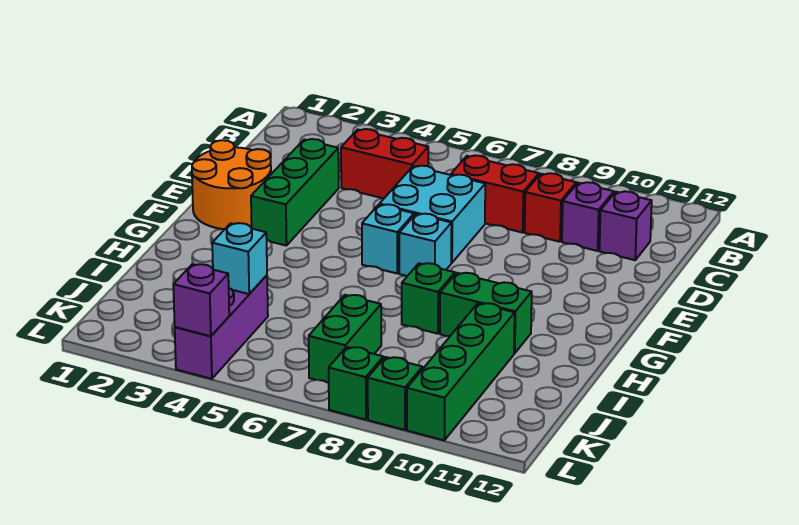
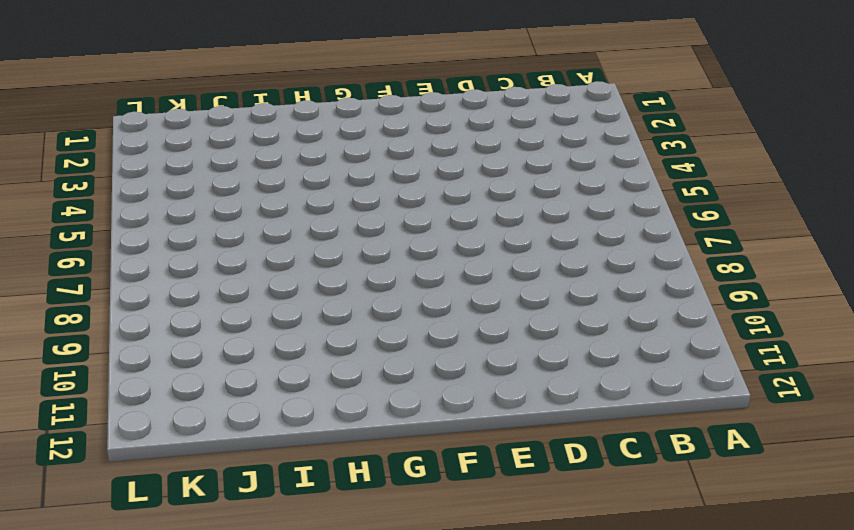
none -> red brick C4:C5 level 1
none -> red brick C7:C8 level 1
none -> red brick C9 level 1

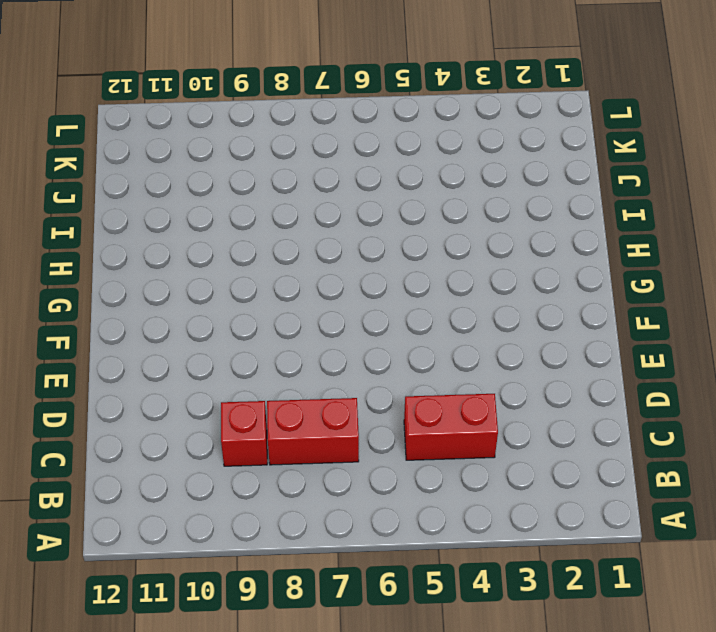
none -> purple brick C10 level 1
none -> purple brick C11 level 1
none -> green brick D3:F3 level 1

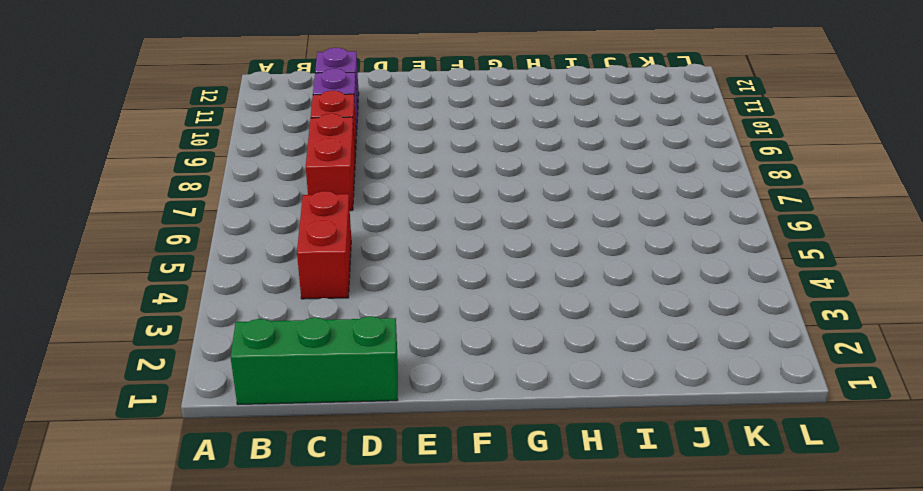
green brick B1:D1 level 1 -> green brick D3:F3 level 1
none -> cyan brick D6:E7 level 1
none -> orange round brick E1:F2 level 1
none -> cyan brick F6 level 1

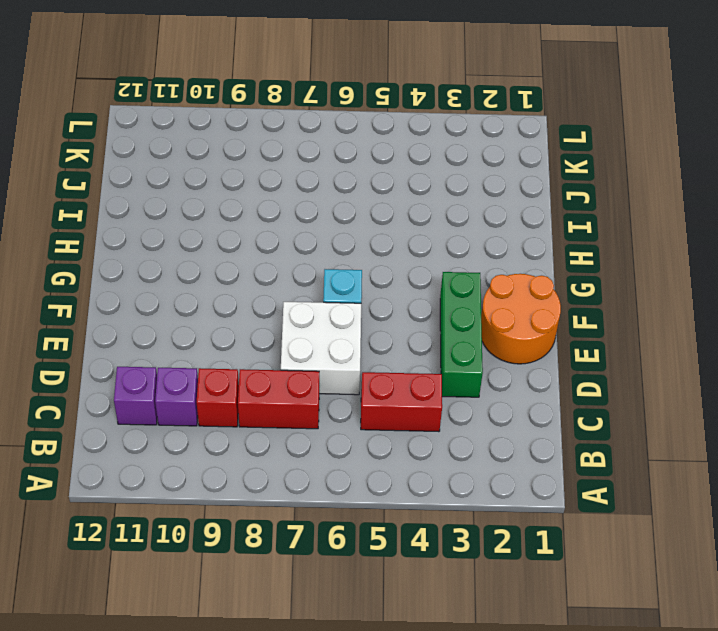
white brick D6:E7 level 1 -> cyan brick D6:E7 level 1
none -> cyan brick F7 level 1
none -> green brick H8 level 1
none -> green brick H9:H10 level 1

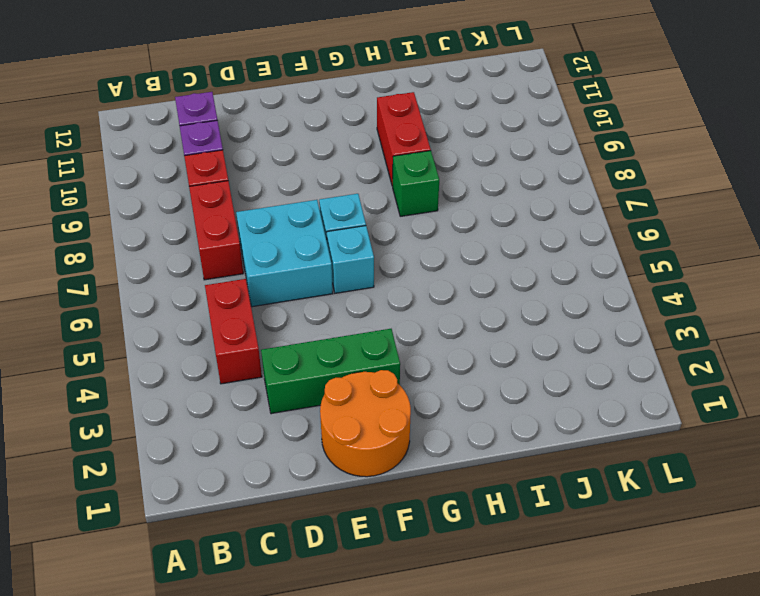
red brick H9:H10 level 1 -> green brick H9:H10 level 1
none -> green brick I10:L10 level 1
none -> purple brick J4:L4 level 1
none -> green brick J7:K7 level 1

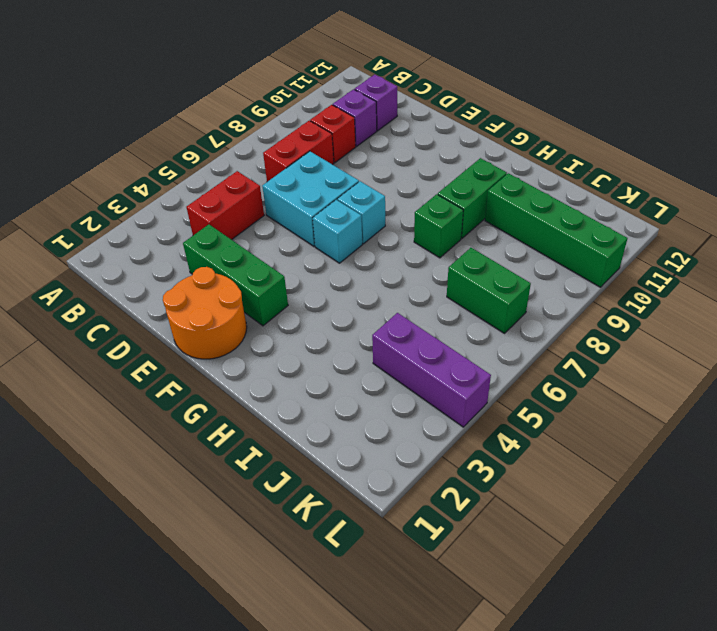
none -> green brick L8 level 1
none -> green brick L9 level 1
none -> cyan brick J4 level 2

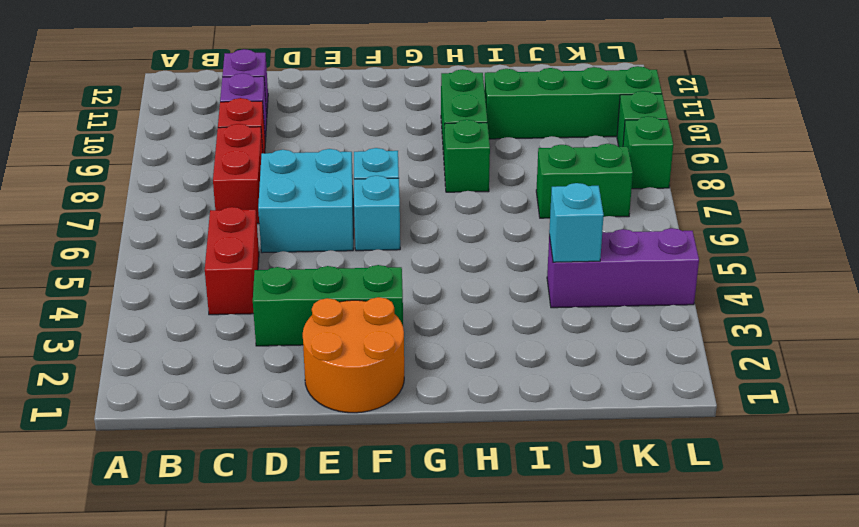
none -> purple brick L4 level 2

